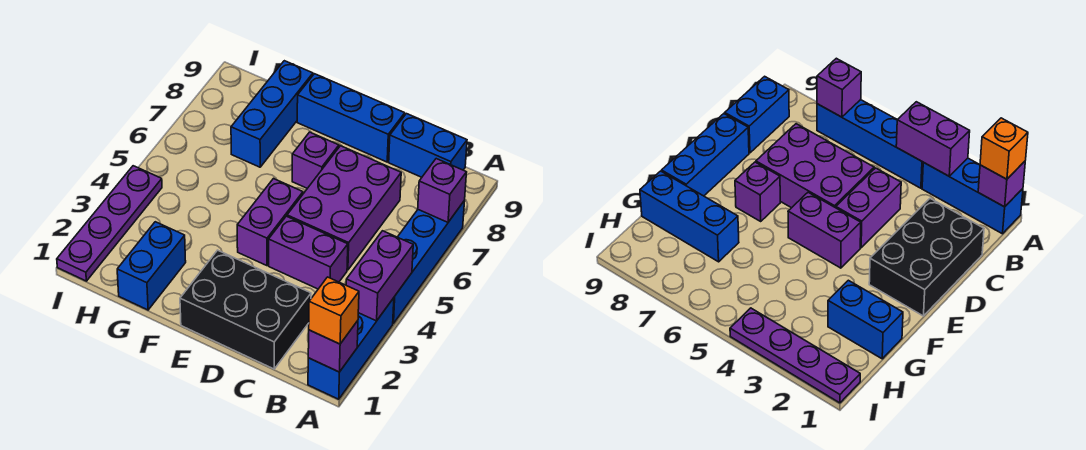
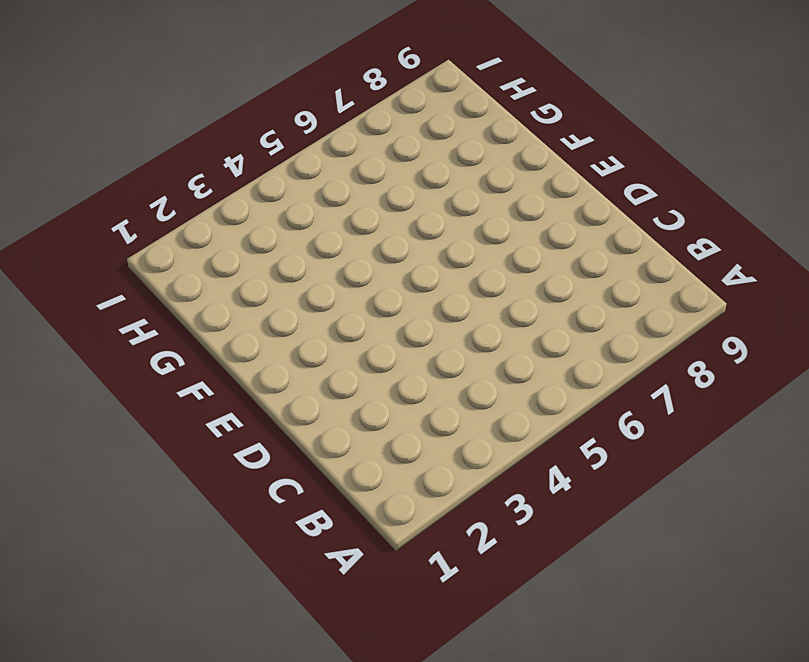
none -> blue brick A1:A3 level 1
none -> blue brick A4:A7 level 1
none -> blue brick B9:C9 level 1

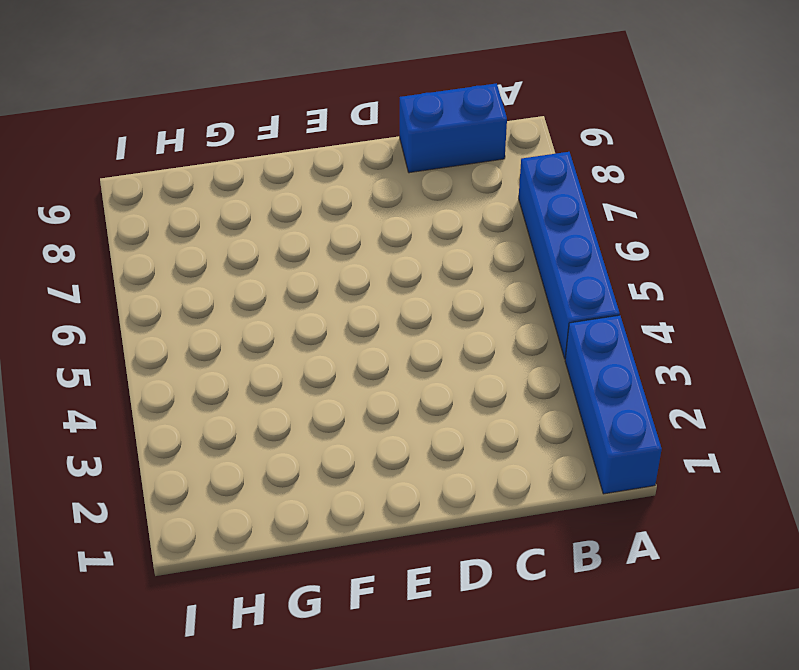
none -> black brick C1:E2 level 1
none -> purple brick C4:D4 level 1
none -> purple brick C5:D7 level 1

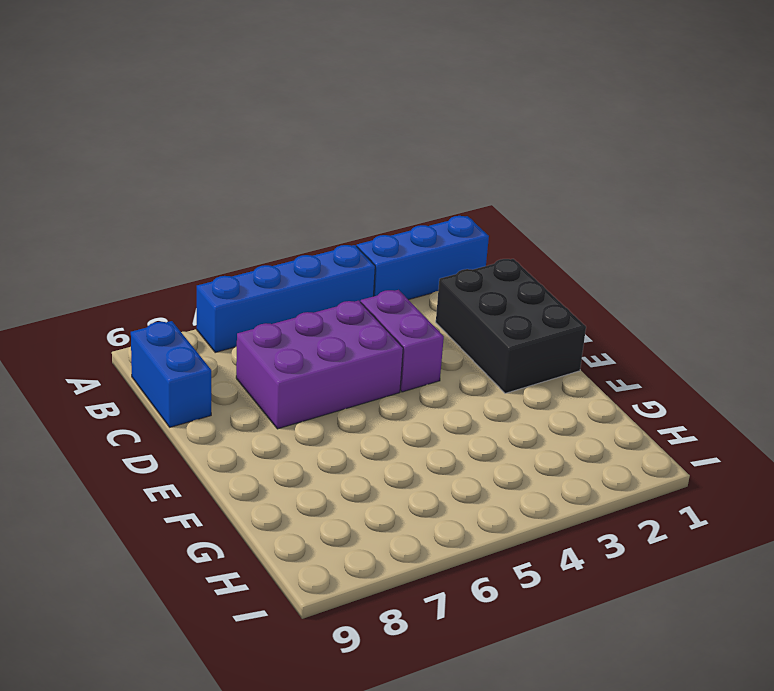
none -> blue brick D9:F9 level 1
none -> purple brick E4:E5 level 1
none -> purple brick E7 level 1

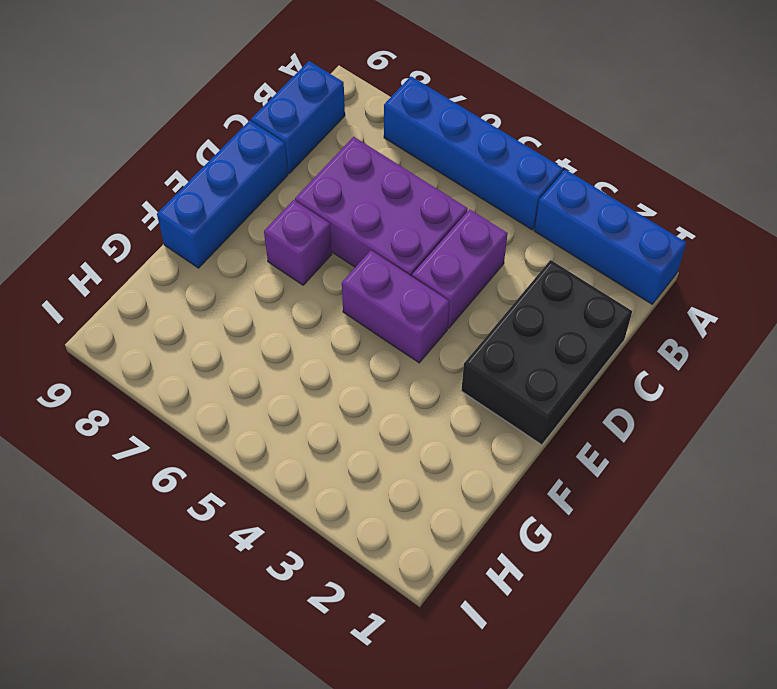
none -> blue brick G1:G2 level 1
none -> blue brick G7:G9 level 1
none -> purple plate I1:I4 level 1

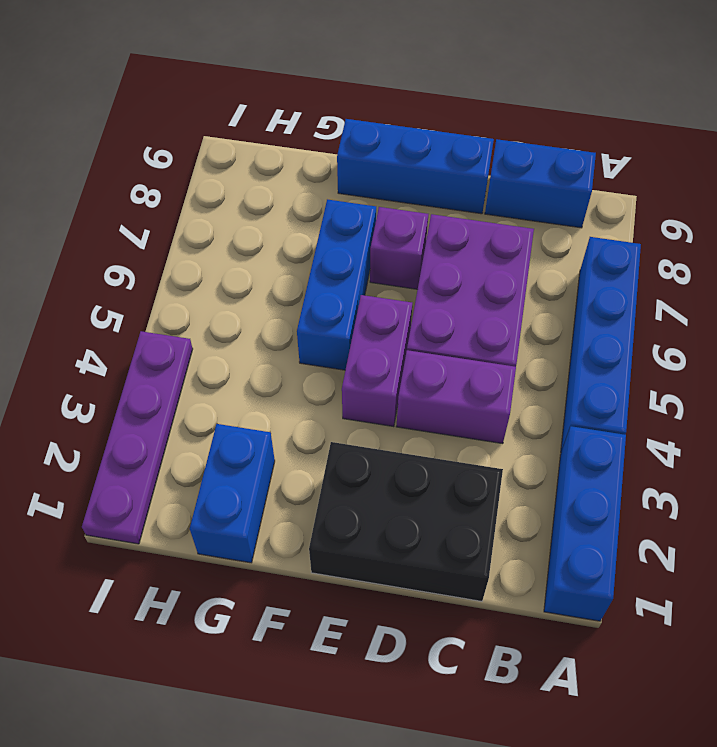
blue brick F5:F7 level 1 -> blue brick G7:G9 level 1
none -> purple brick A1 level 2
none -> purple brick A3:A4 level 2
none -> purple brick A7 level 2

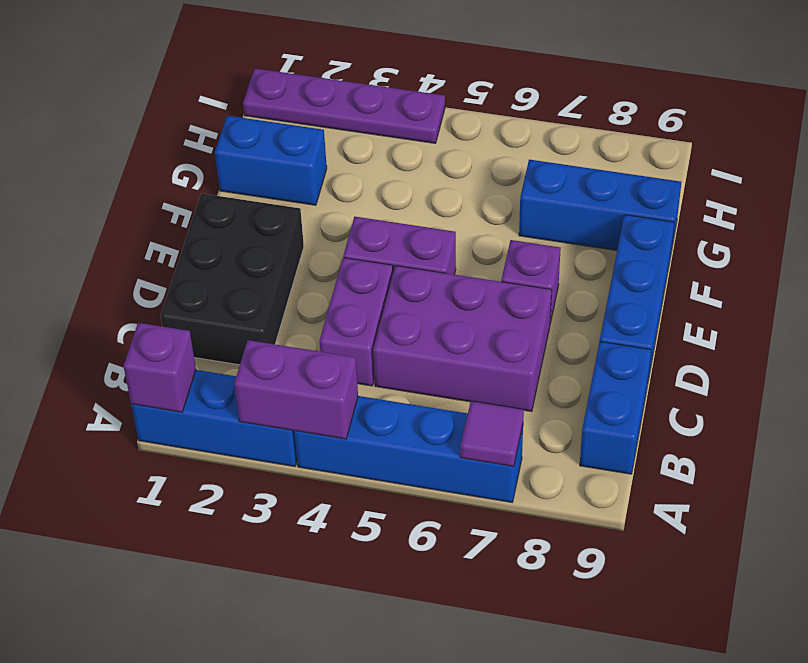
purple tile A7 level 2 -> purple brick A7 level 2
none -> orange brick A1 level 3

